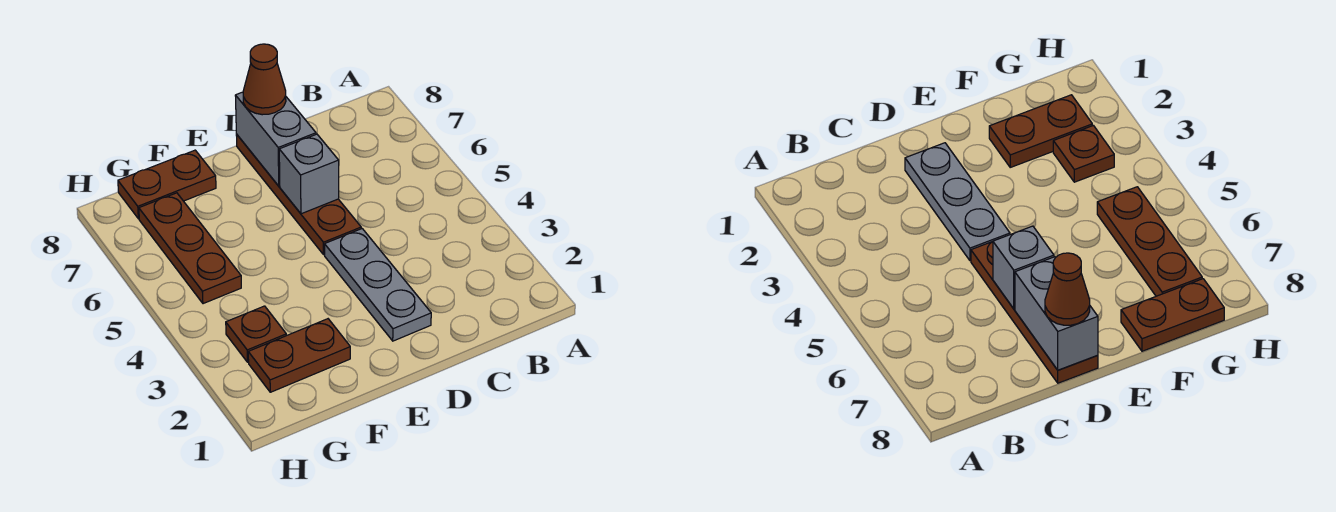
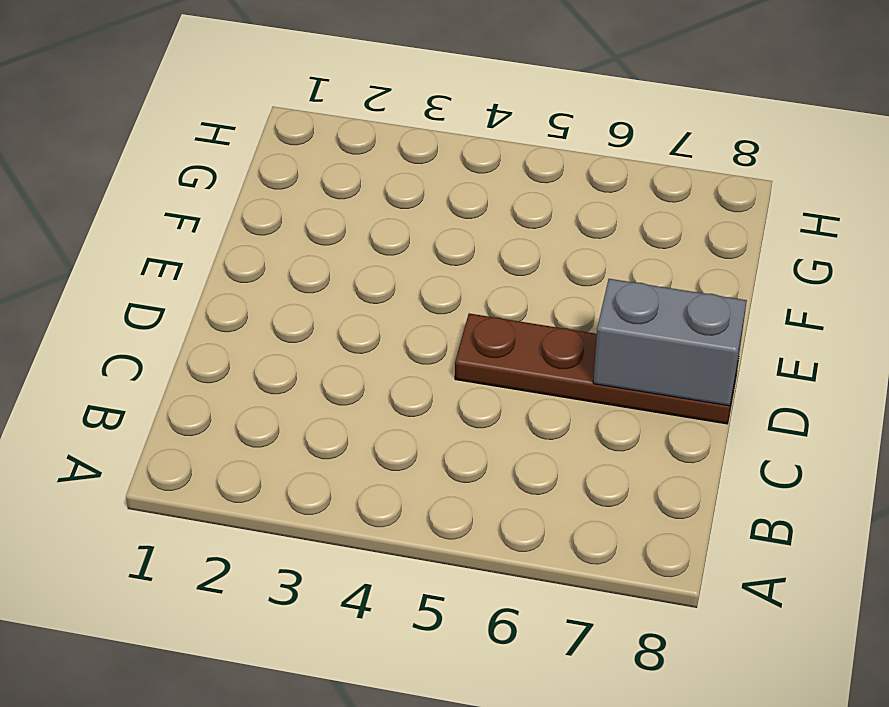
none -> grey plate D2:D4 level 1
none -> brown plate F2:G2 level 1

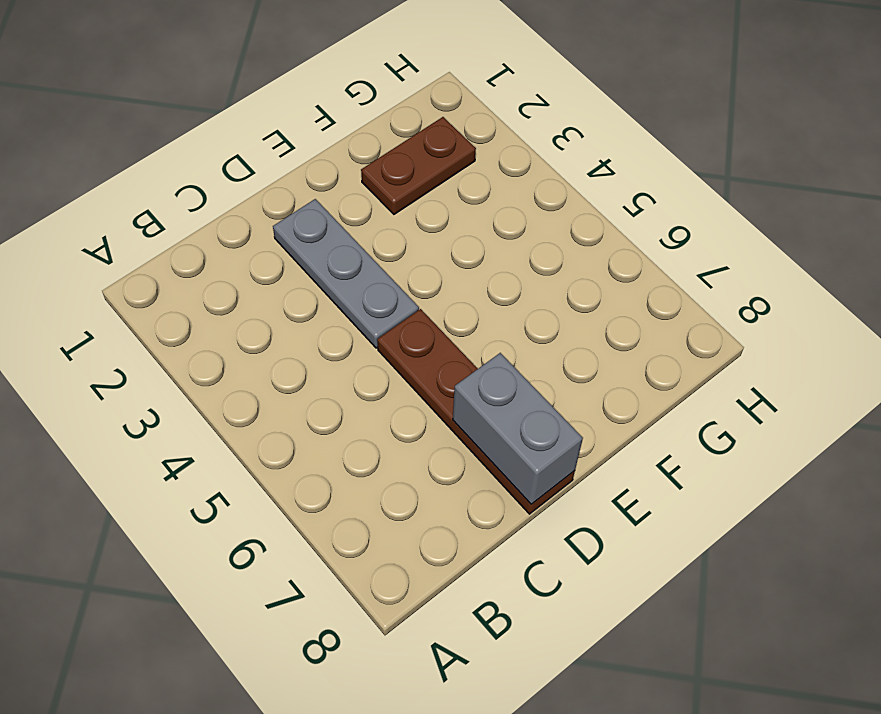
none -> brown plate F8:G8 level 1
none -> brown plate G3 level 1

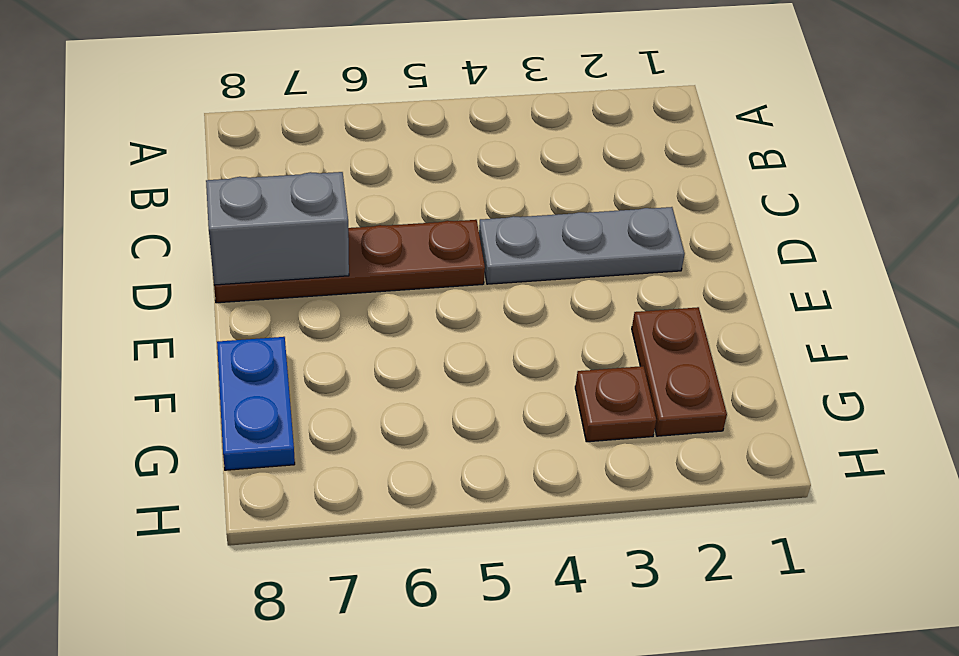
blue plate F8:G8 level 1 -> brown plate F8:G8 level 1
none -> brown plate G5:G7 level 1
none -> grey brick D6 level 2

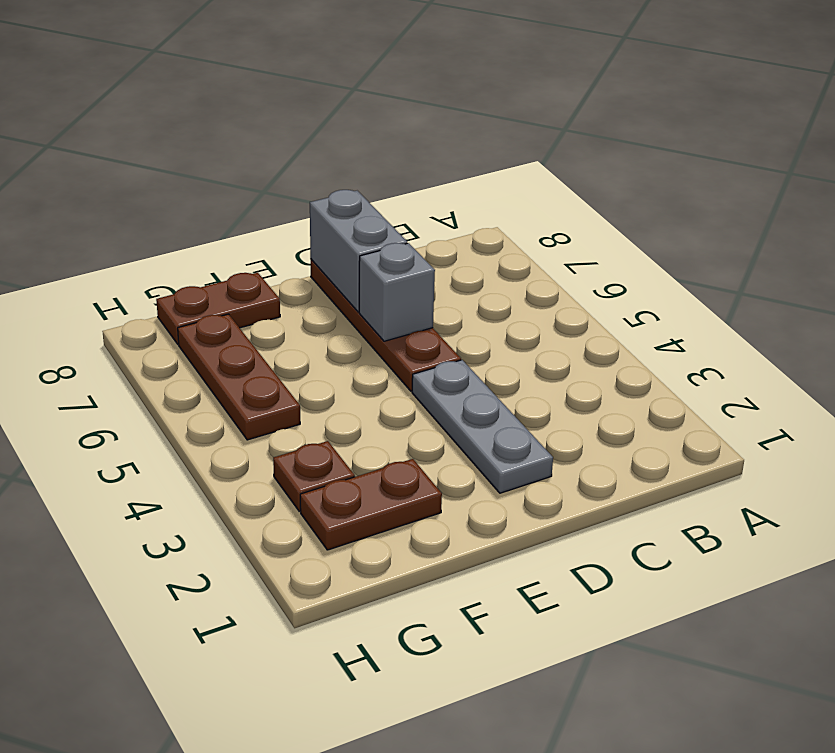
none -> brown cone D8 level 3

